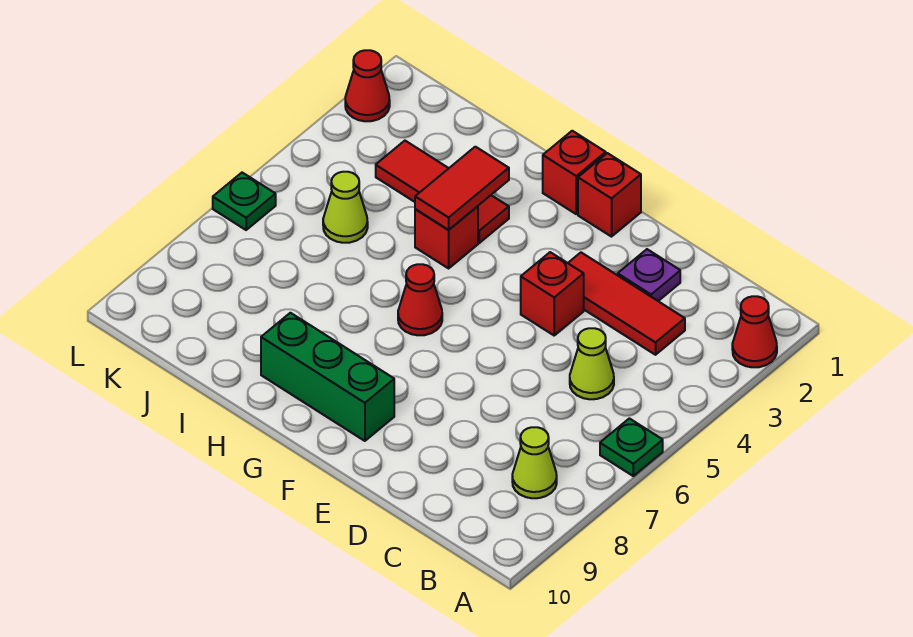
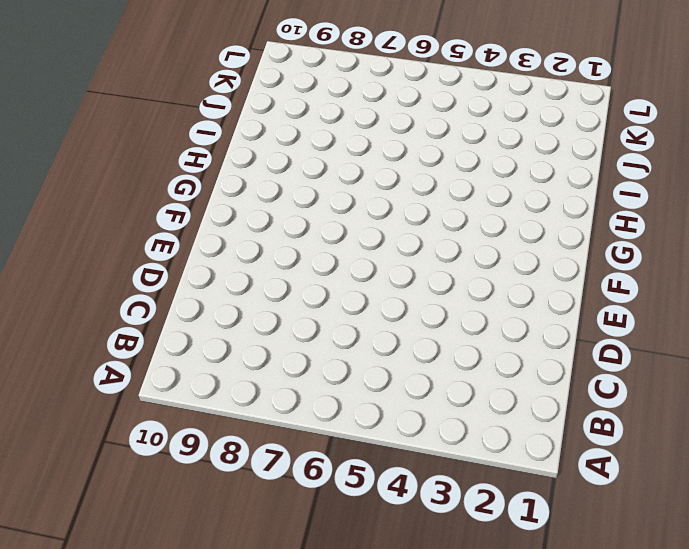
none -> red cone A2 level 1
none -> green plate A6 level 1
none -> lime cone B8 level 1

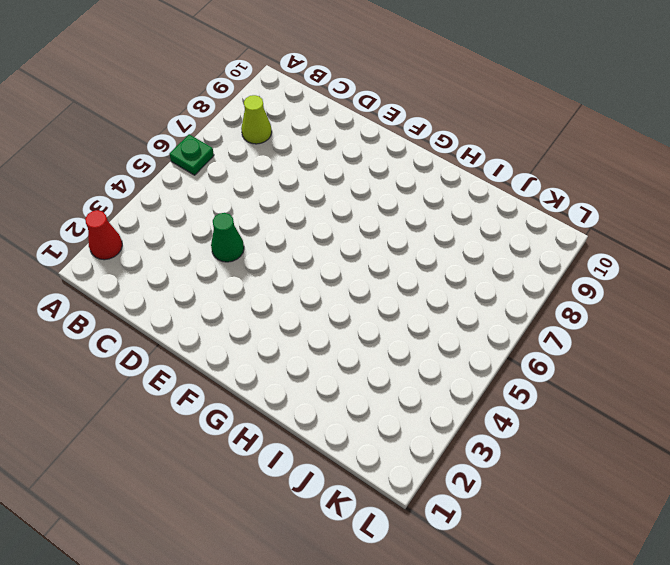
green cone D4 level 1 -> none
none -> red tile C3:E3 level 1
none -> lime cone C5 level 1
none -> purple plate D2 level 1

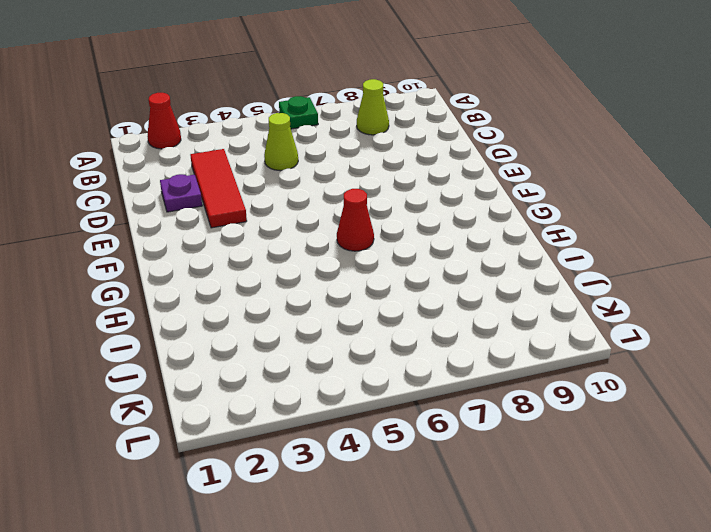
none -> red brick E4 level 1
none -> red brick F1 level 1
none -> green brick F9:H9 level 1

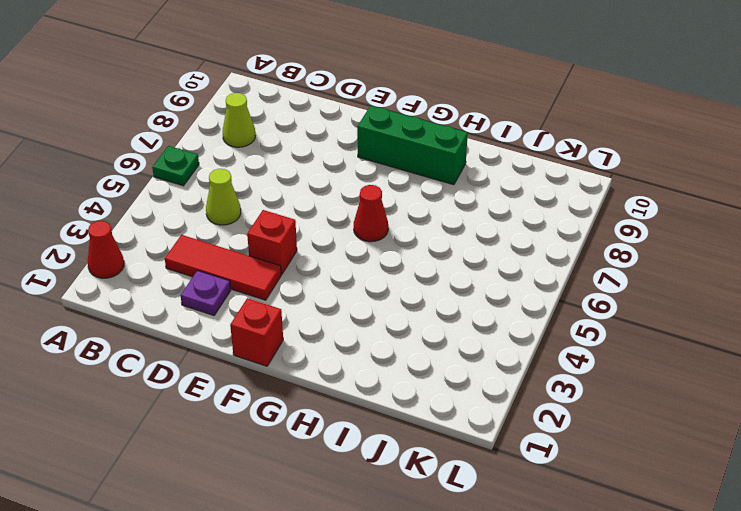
none -> red brick G1 level 1
none -> red tile H3:J3 level 1
none -> red brick H4 level 1

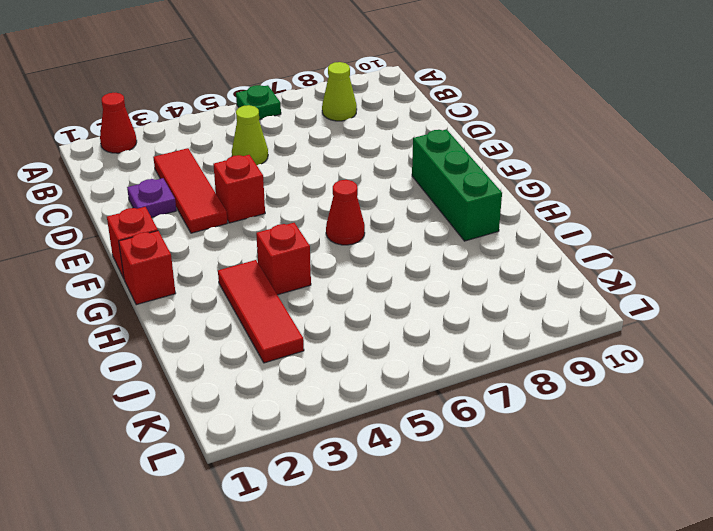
none -> lime cone J5 level 1
none -> red cone L2 level 1
none -> green plate L6 level 1

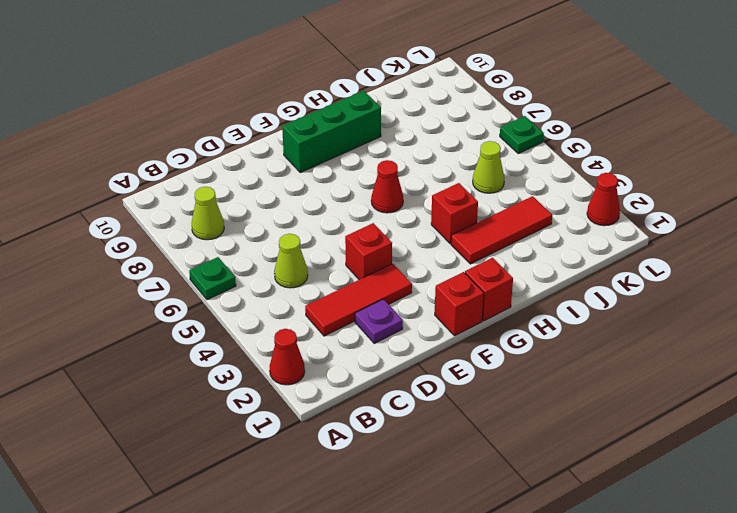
none -> red tile H3:H4 level 2

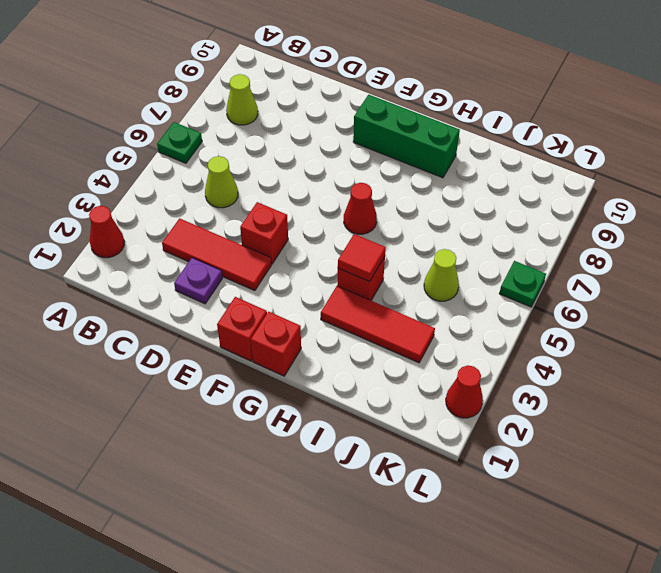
red tile H4 level 2 -> red tile H3:H4 level 2

